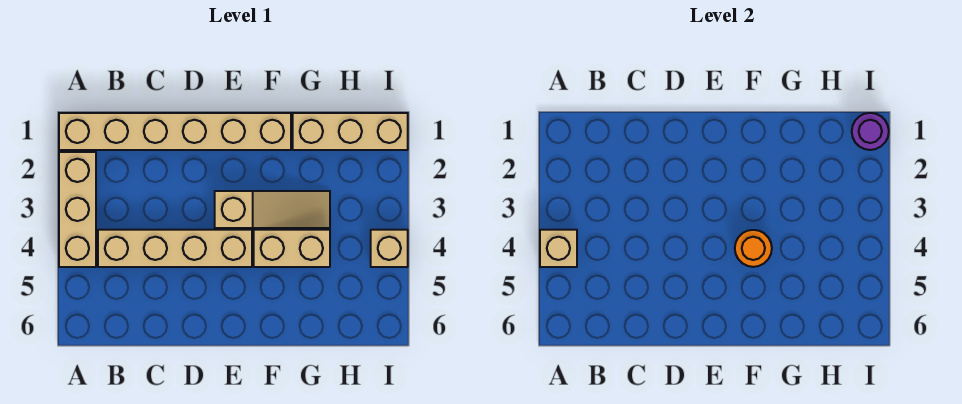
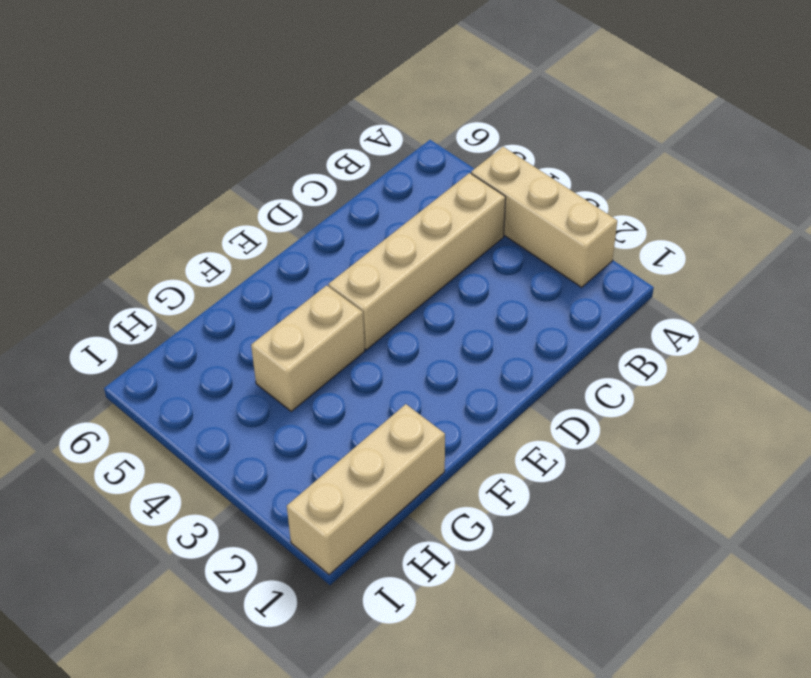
none -> tan brick A1:F1 level 1
none -> tan slope E3:G3 level 1 top E

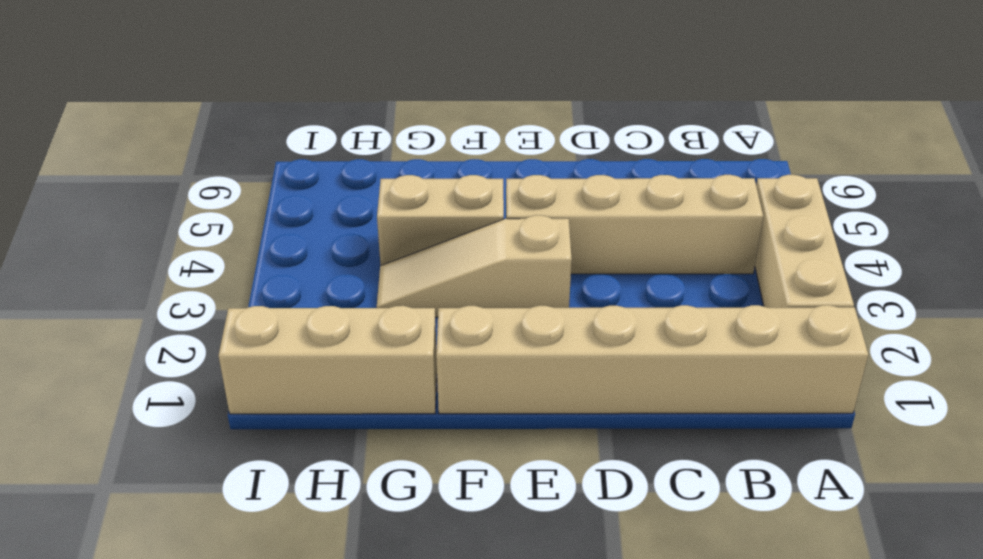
none -> tan brick I4 level 1
none -> tan brick A4 level 2

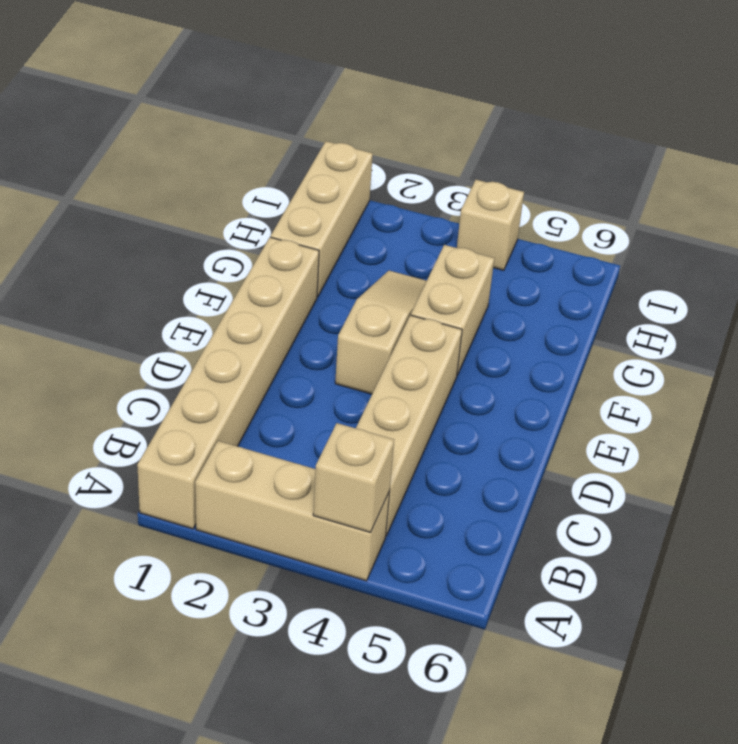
none -> orange round brick F4 level 2
none -> purple round brick I1 level 2

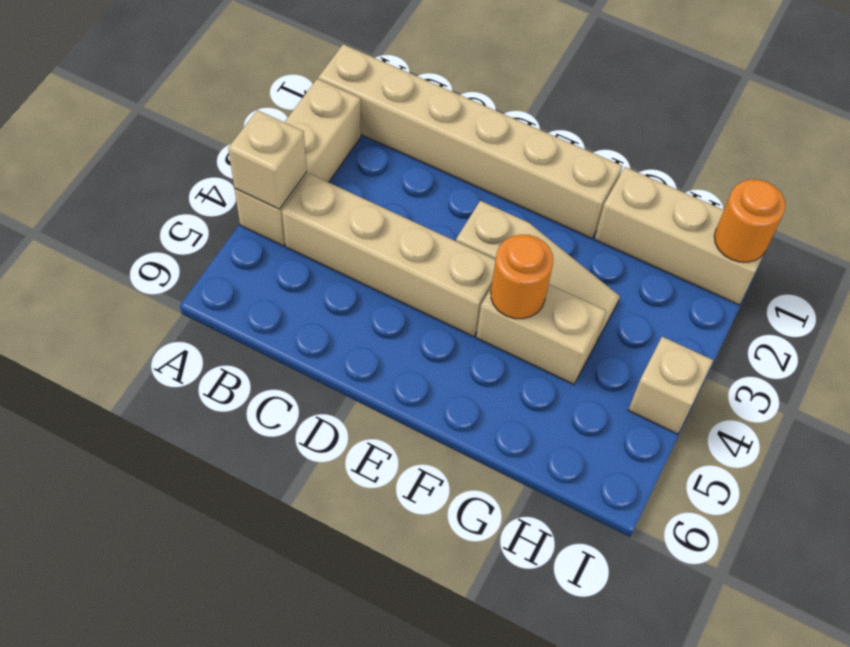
orange round brick I1 level 2 -> purple round brick I1 level 2

